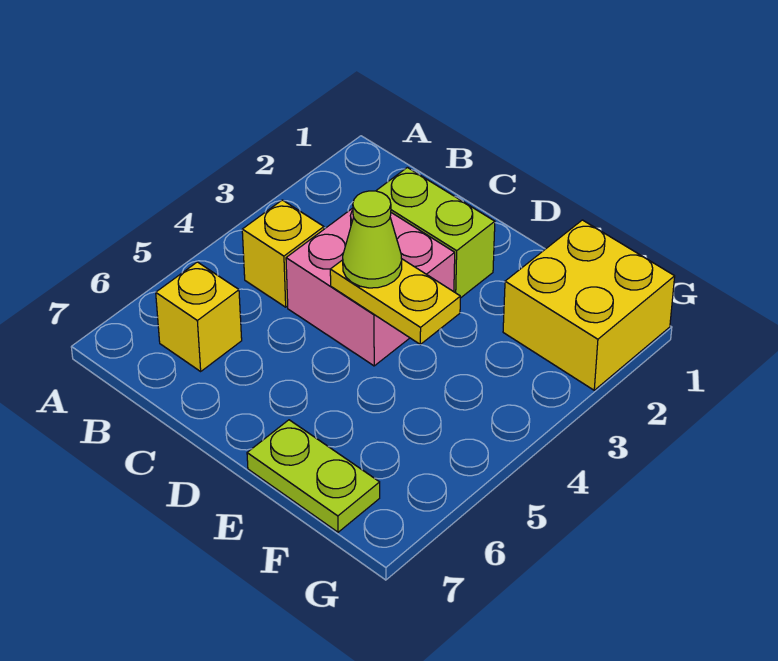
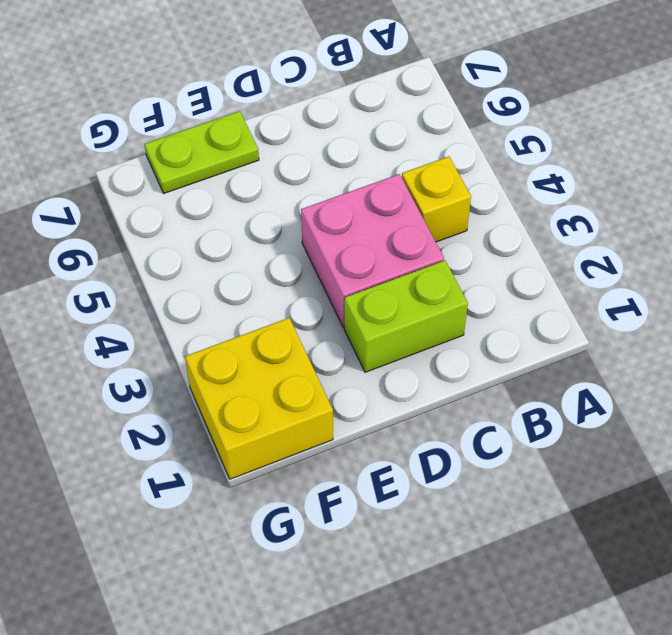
none -> yellow brick B6 level 1
none -> yellow plate D4:E4 level 2

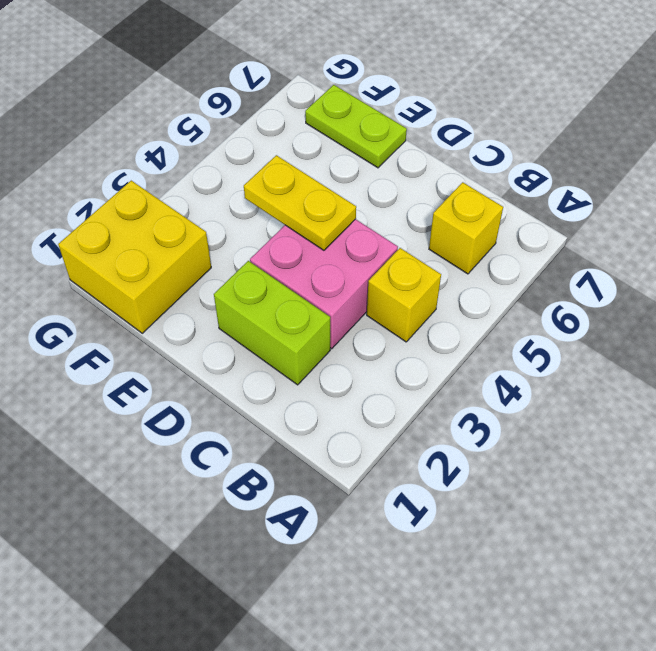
none -> lime cone D4 level 3

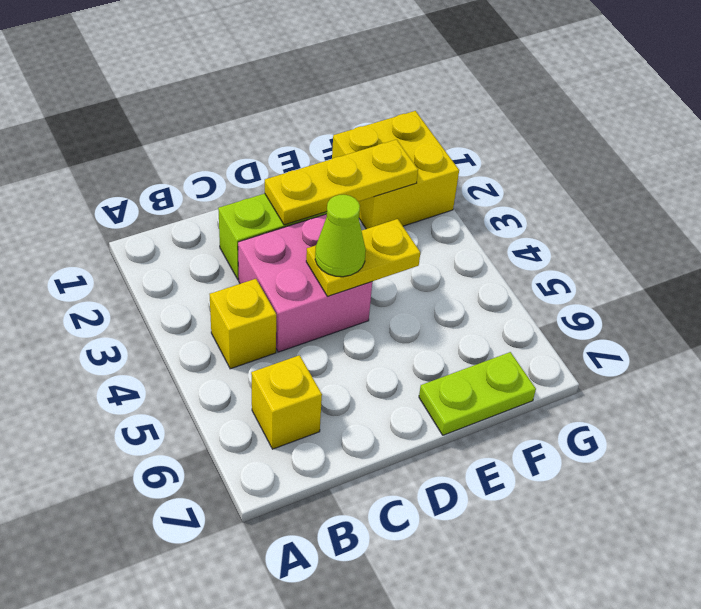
yellow plate D2:F2 level 2 -> none

